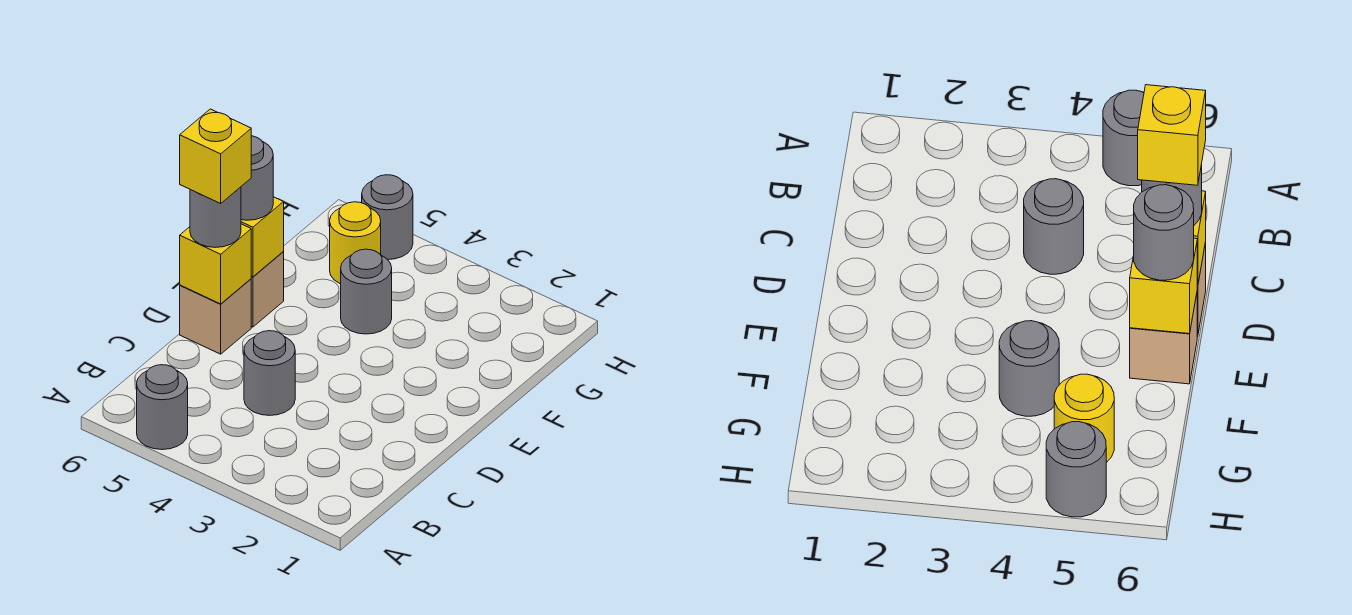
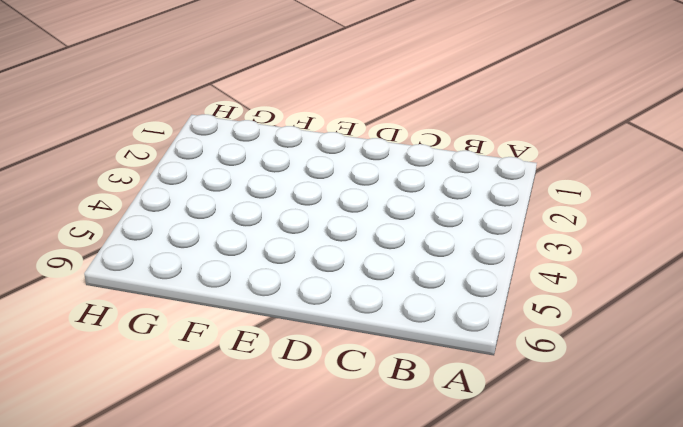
none -> grey round brick A5 level 1
none -> grey round brick C4 level 1
none -> tan brick D6 level 1

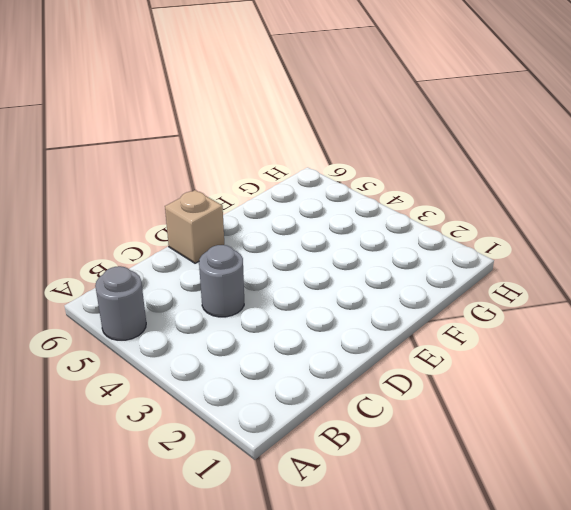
none -> tan brick E6 level 1
none -> grey round brick F4 level 1
none -> yellow round brick G5 level 1

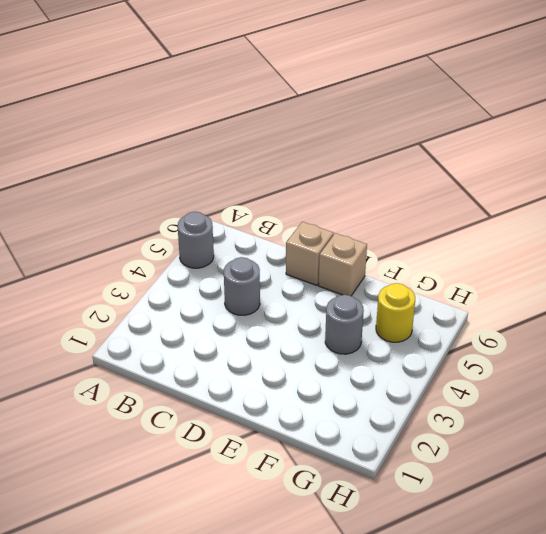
none -> grey round brick H5 level 1
none -> yellow brick D6 level 2
none -> yellow brick E6 level 2

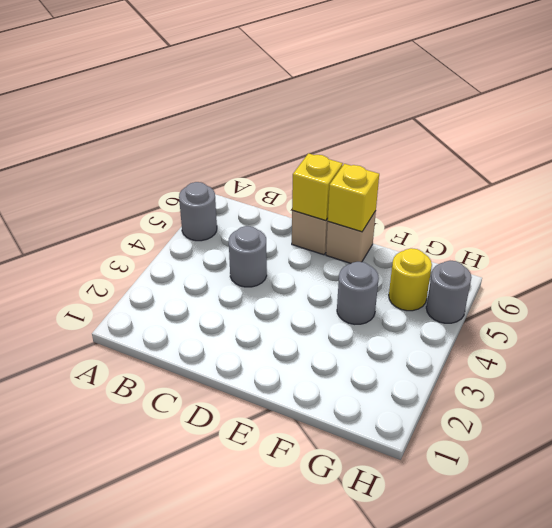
none -> grey round brick D6 level 3
none -> grey round brick E6 level 3
none -> yellow brick D6 level 4

